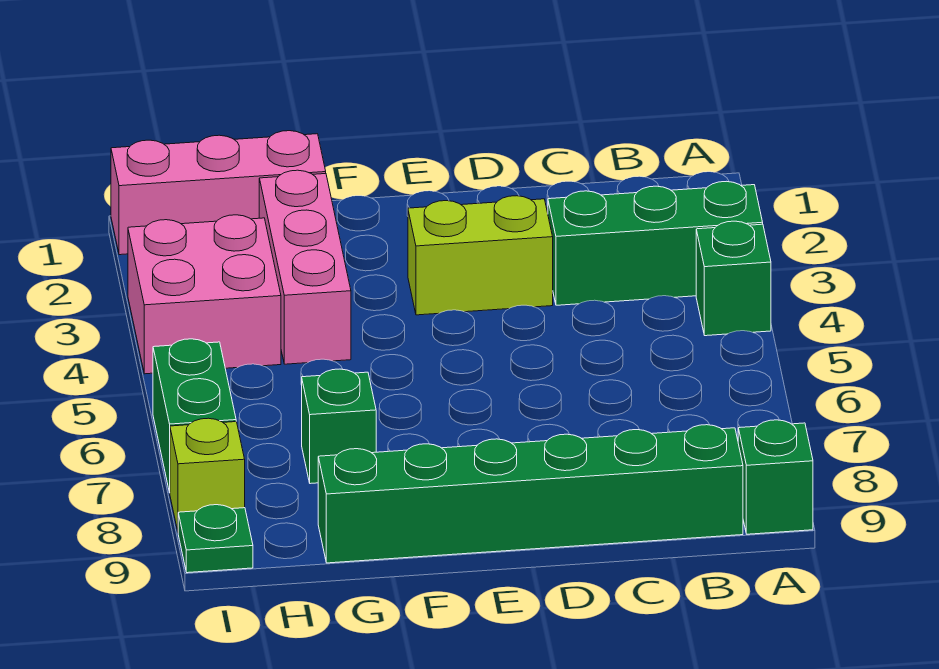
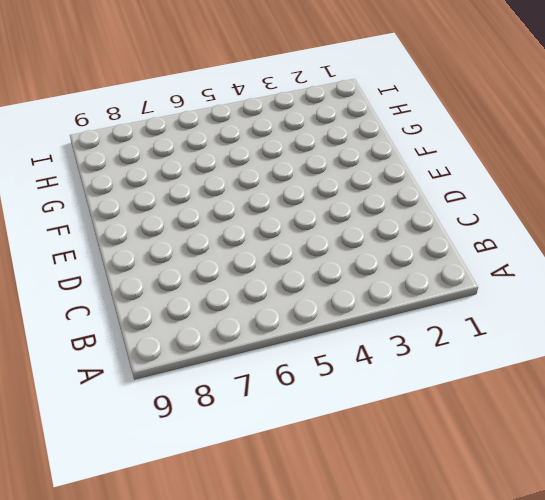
none -> green brick A3:C3 level 1
none -> green brick A4 level 1
none -> green brick A9 level 1

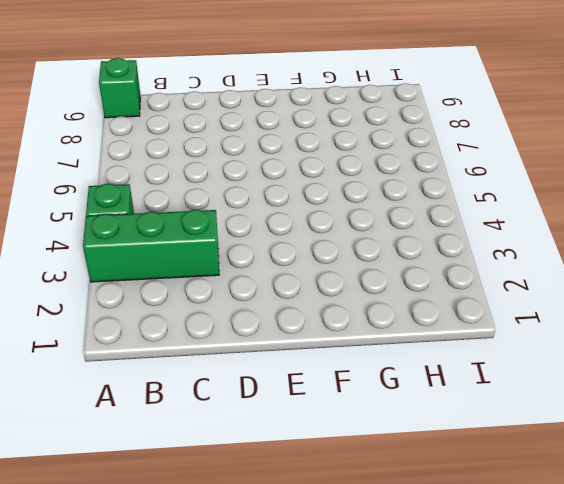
none -> green brick B9:G9 level 1
none -> lime brick D3:E3 level 1
none -> pink brick G1:I1 level 1

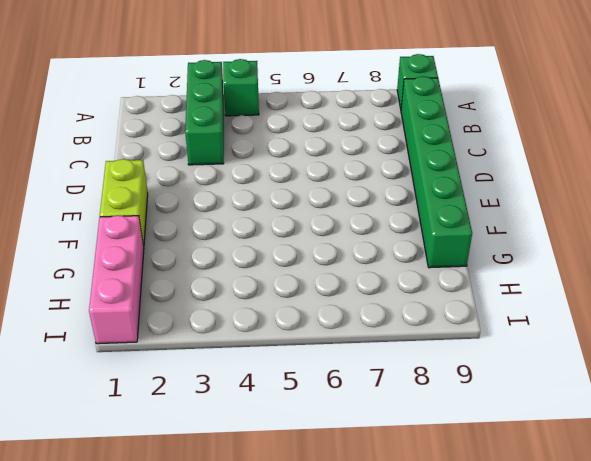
lime brick E1:F1 level 1 -> lime brick D3:E3 level 1
none -> pink brick G2:G4 level 1
none -> green brick G7 level 1
none -> pink brick H3:I4 level 1

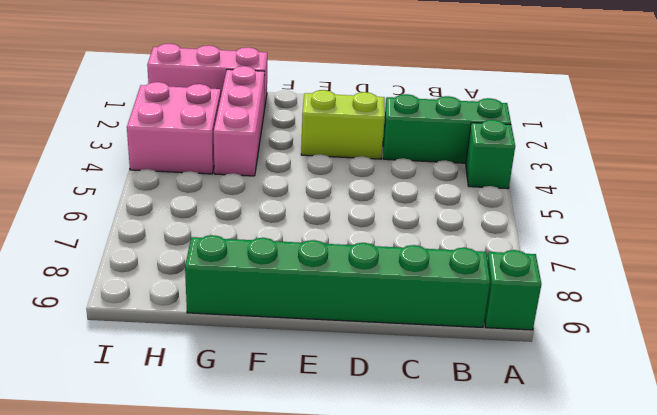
none -> green brick G7 level 1
none -> green brick I6:I7 level 1
none -> lime brick I8 level 1

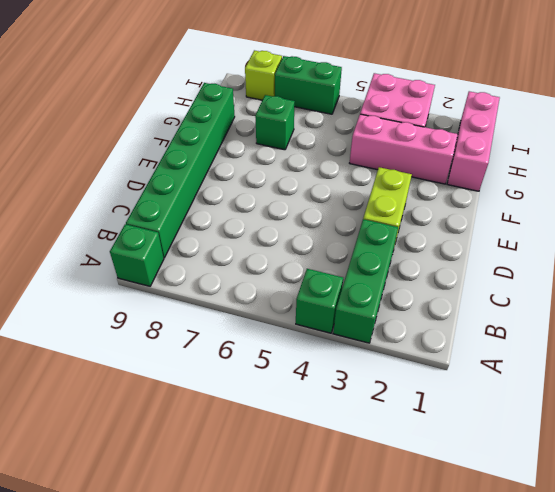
none -> green plate I9 level 1

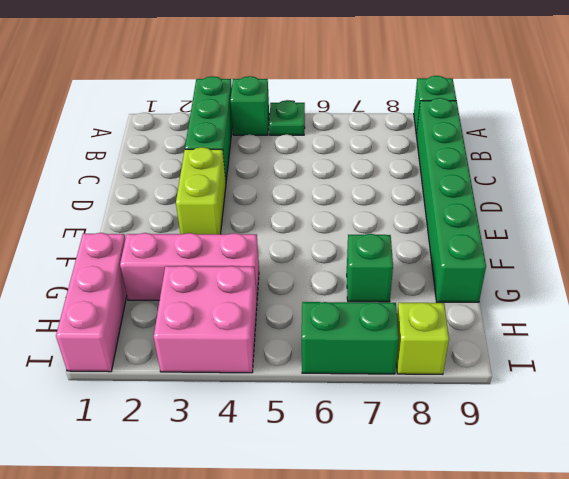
green plate A5 level 1 -> green plate I9 level 1

